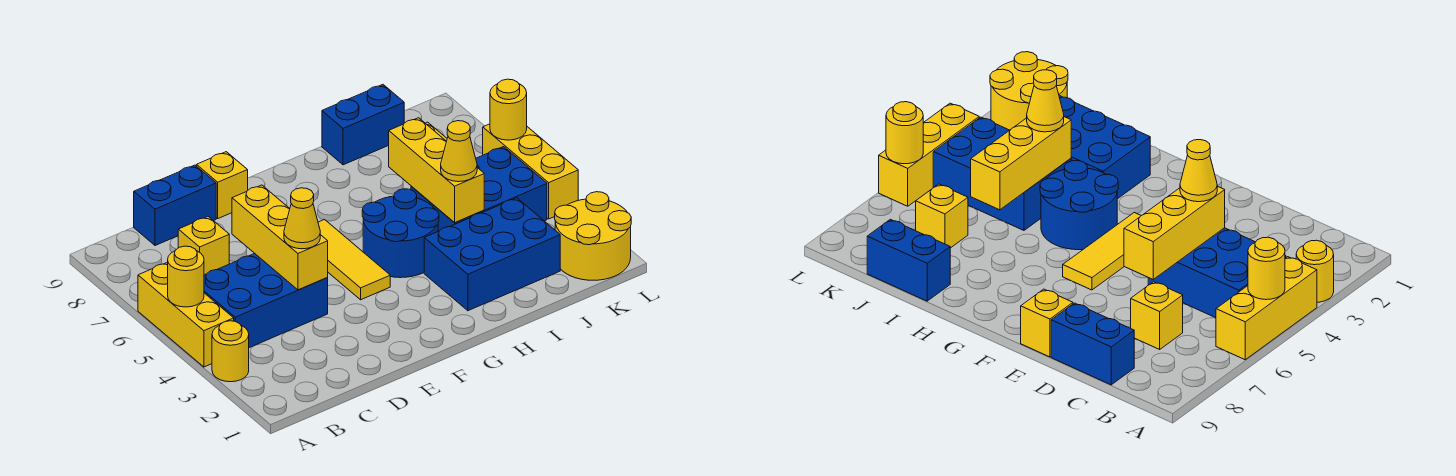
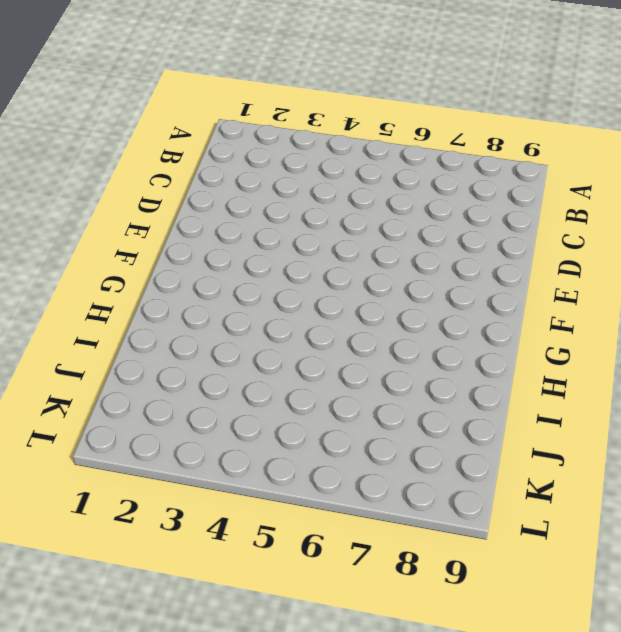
none -> yellow round brick A3 level 1
none -> yellow brick A4:A6 level 1
none -> blue brick B4:D5 level 1

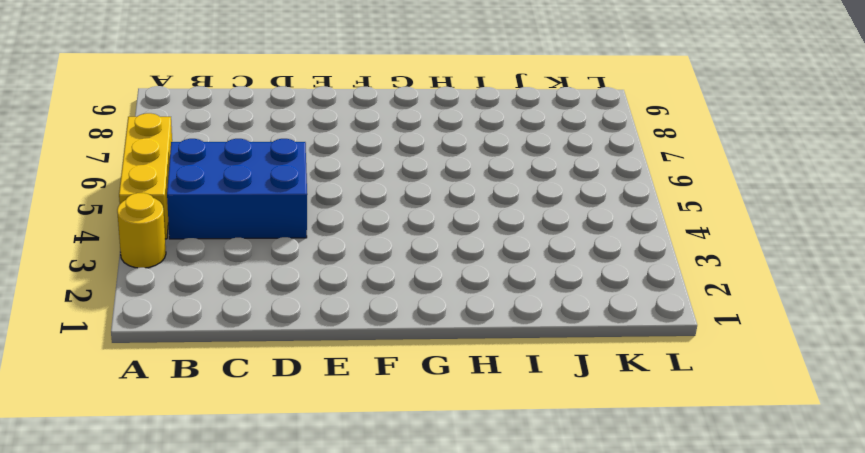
none -> yellow brick C7 level 1
none -> blue brick C9:D9 level 1
none -> yellow brick E9 level 1

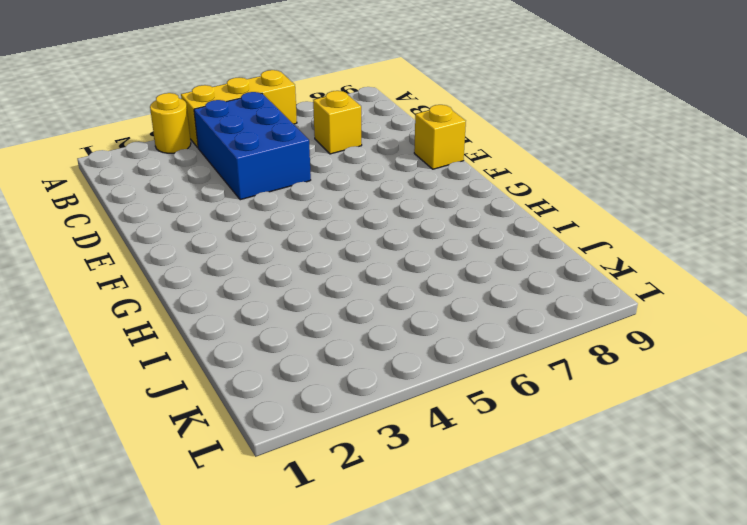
none -> blue brick C9:D9 level 1
none -> yellow tile F4:F6 level 1
none -> blue round brick G4:H5 level 1

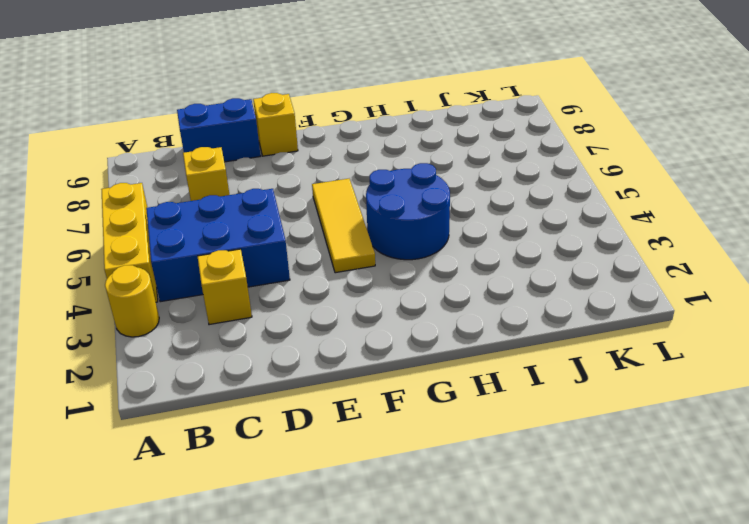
yellow brick C3 level 1 -> yellow brick J7 level 1
none -> blue brick H2:J3 level 1
none -> blue brick I4:K5 level 1
none -> blue brick I9:J9 level 1

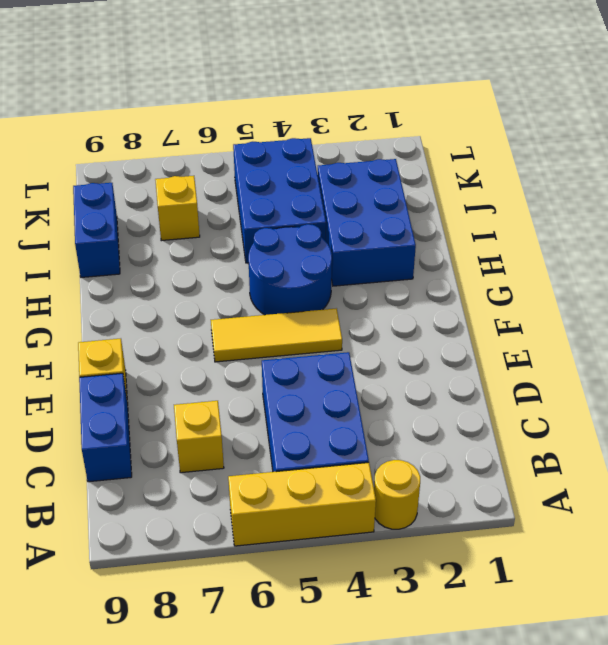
none -> yellow round brick K1:L2 level 1
none -> yellow brick L4:L6 level 1
none -> yellow round brick A5 level 2

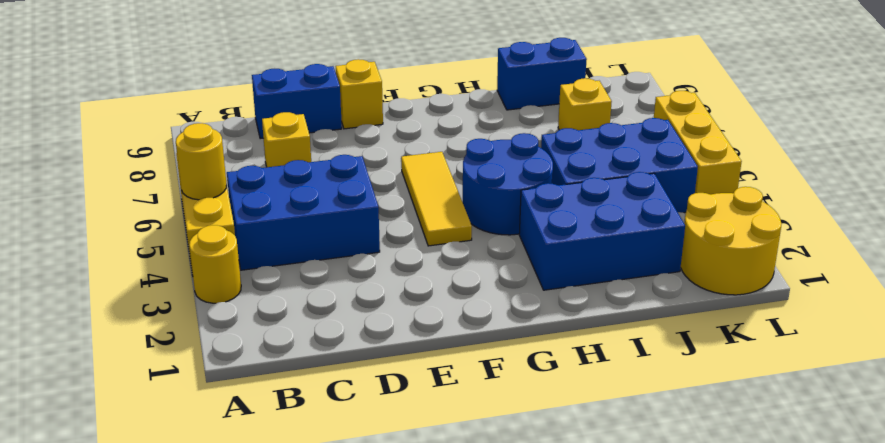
none -> yellow brick D4:D6 level 2
none -> yellow brick I4:I6 level 2
none -> yellow round brick L6 level 2

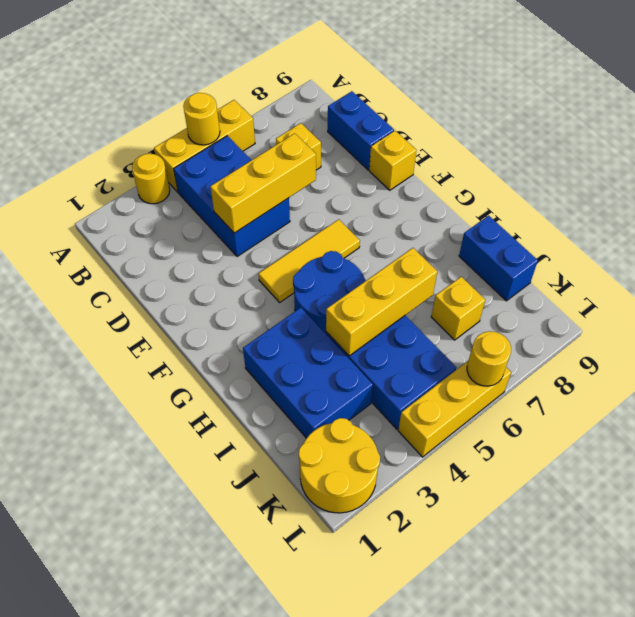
none -> yellow cone D4 level 3
none -> yellow cone I4 level 3

